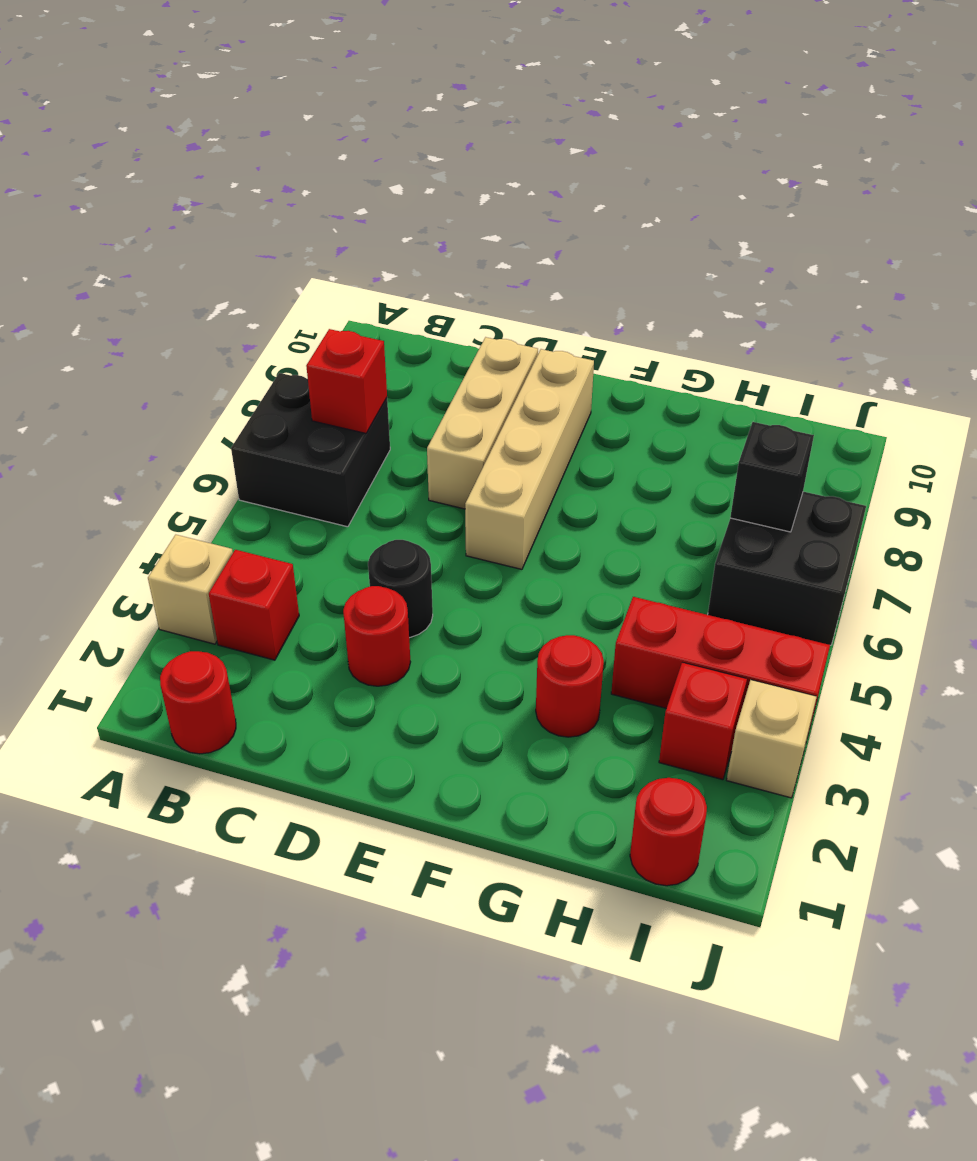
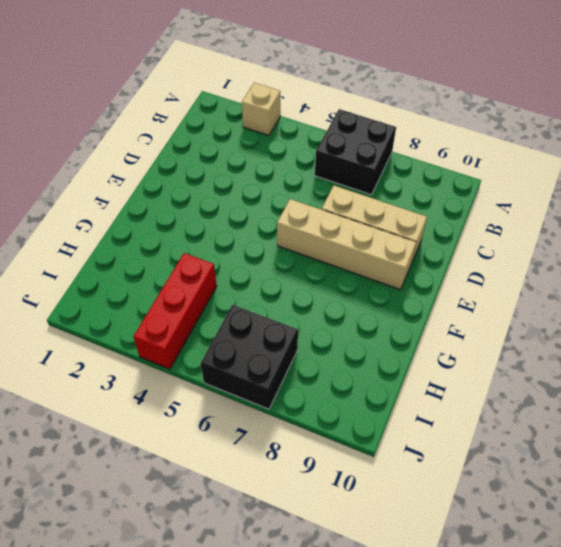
none -> red round brick B1 level 1
none -> red brick B3 level 1
none -> red round brick D3 level 1

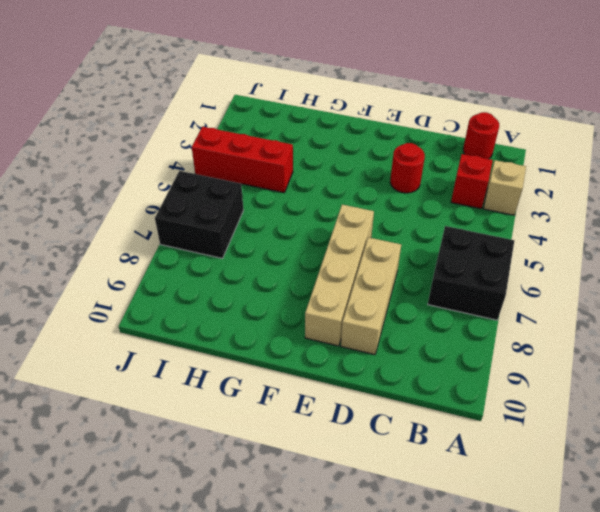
none -> black round brick D4 level 1
none -> red round brick G3 level 1
none -> red round brick I1 level 1

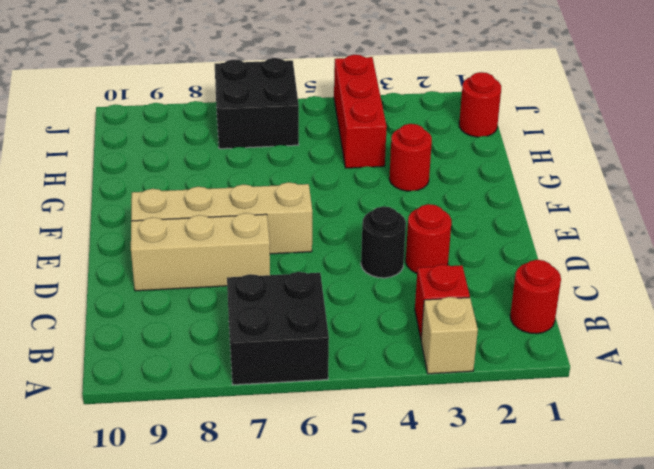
none -> red brick I3 level 1
none -> tan brick J3 level 1
none -> red brick B7 level 2

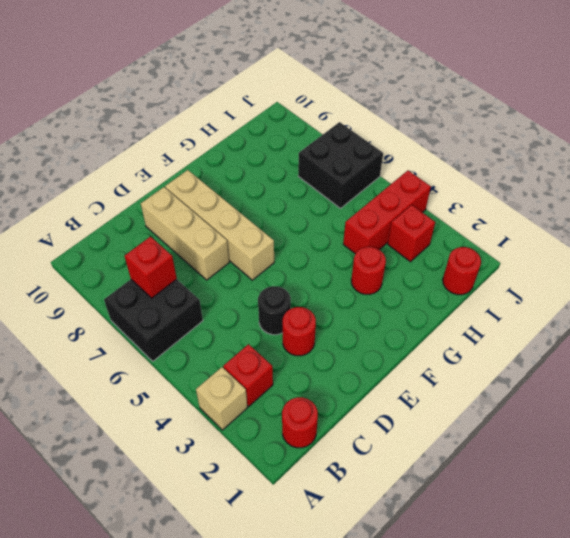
none -> tan brick J3 level 1
none -> black brick I7 level 2

